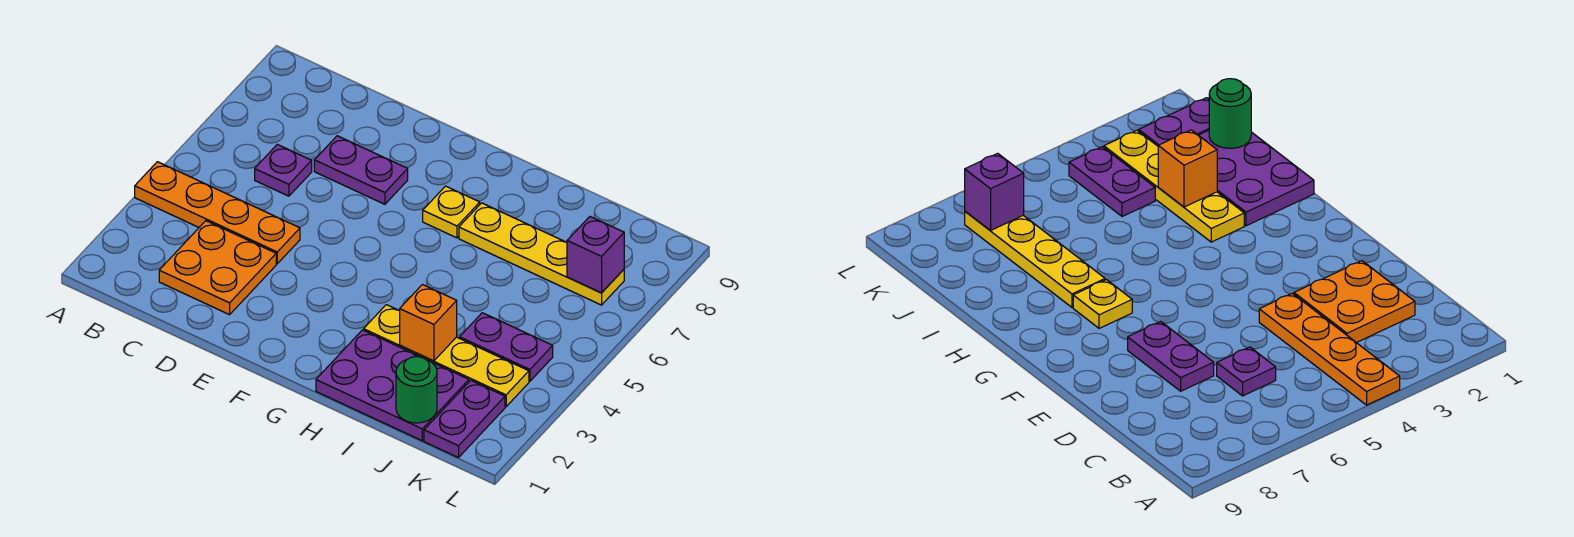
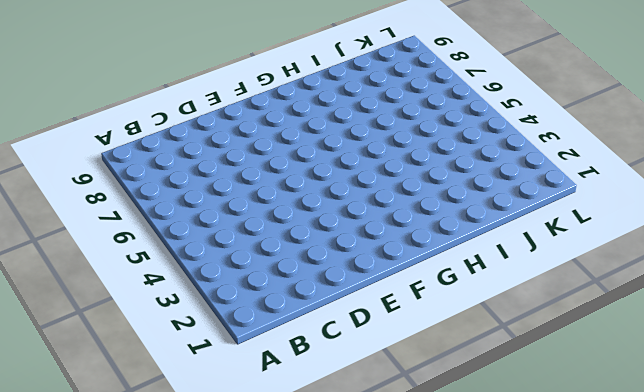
none -> orange plate A4:D4 level 1
none -> orange plate C2:D3 level 1
none -> purple plate C6 level 1

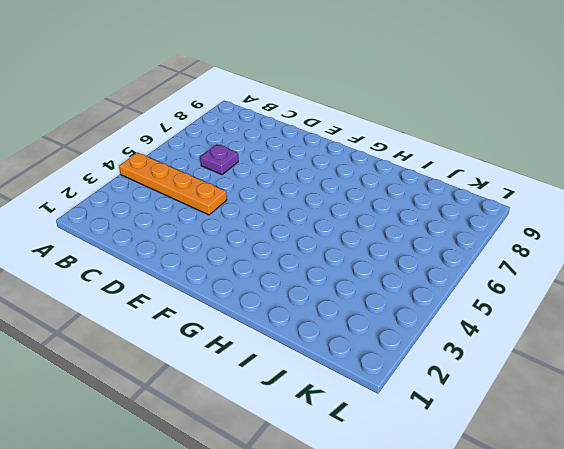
none -> orange plate C2:D3 level 1
none -> purple plate D7:E7 level 1
none -> yellow plate G7 level 1

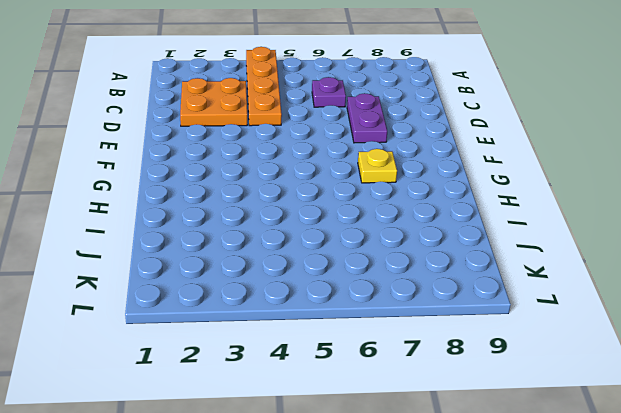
none -> purple plate H1:J2 level 1
none -> yellow plate H3:K3 level 1
none -> yellow plate H7:K7 level 1

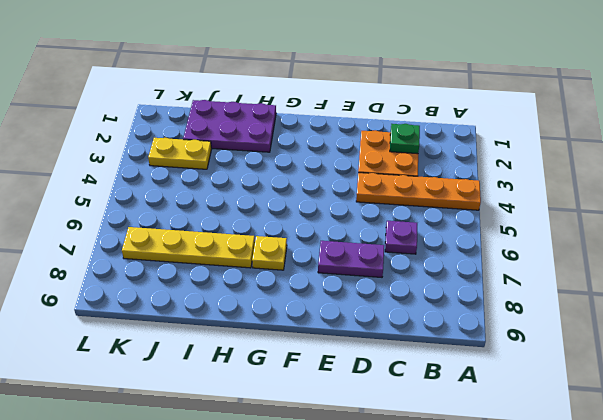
green plate C2 level 2 -> none
yellow plate J3:K3 level 1 -> yellow plate H3:K3 level 1
none -> purple plate J4:K4 level 1
none -> purple plate K1:K2 level 1
none -> orange brick I3 level 2

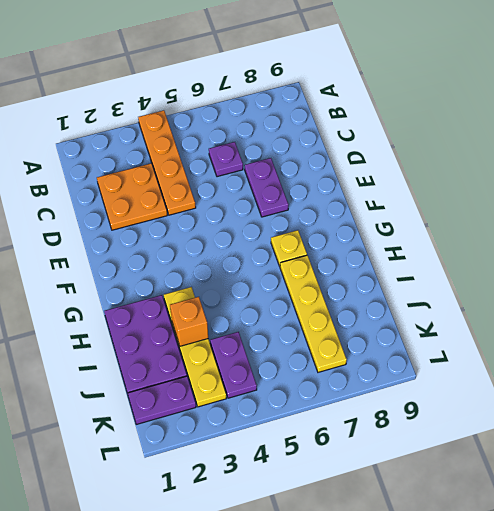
none -> green round brick J1 level 2
none -> purple brick K7 level 2

